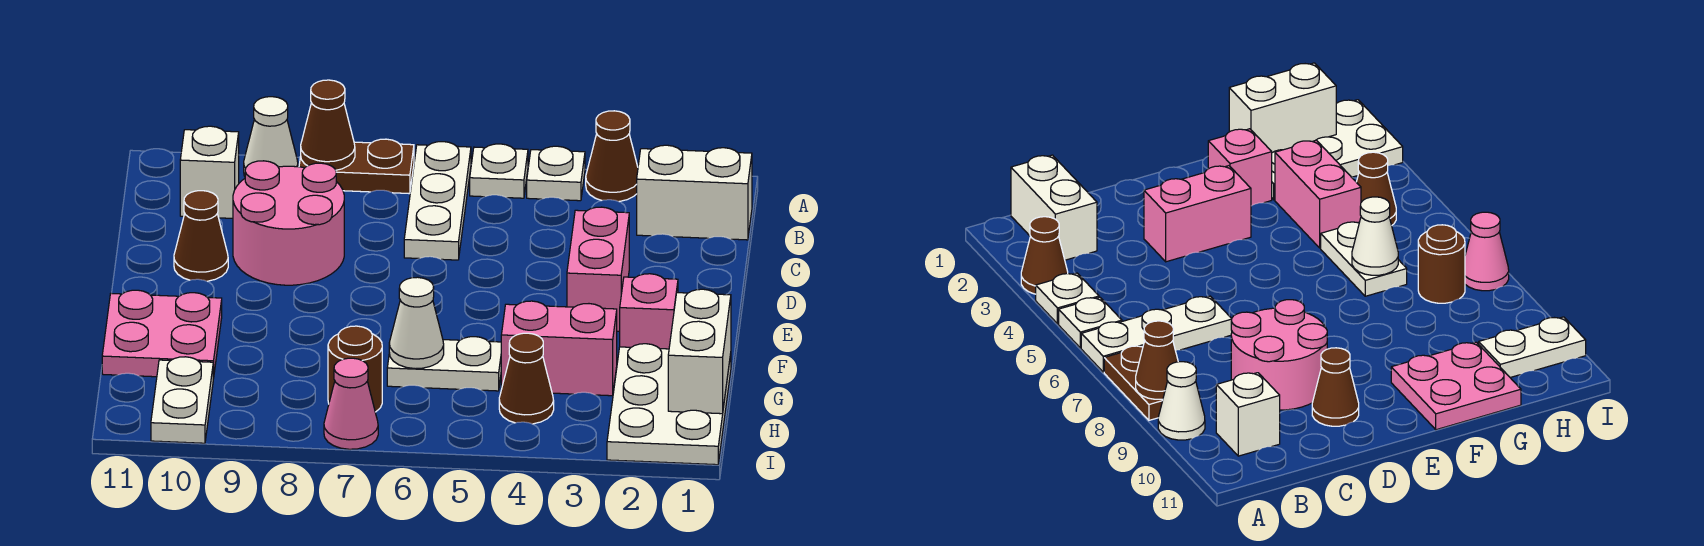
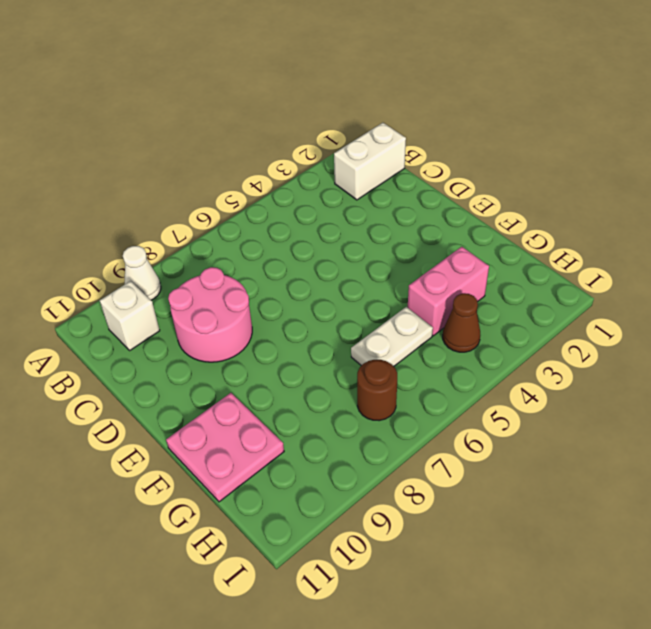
none -> brown cone A3 level 1
none -> white plate A4 level 1
none -> white plate A5 level 1

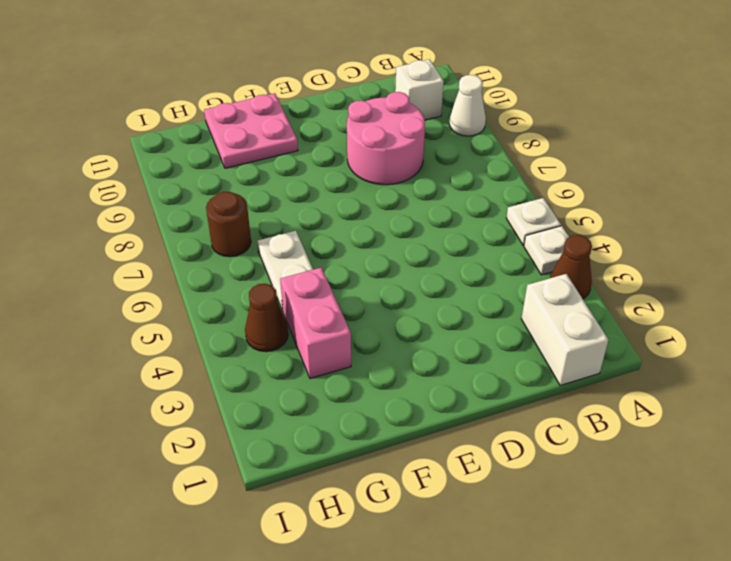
none -> white plate A6:C6 level 1
none -> brown plate A7:A8 level 1
none -> pink brick D3:E3 level 1

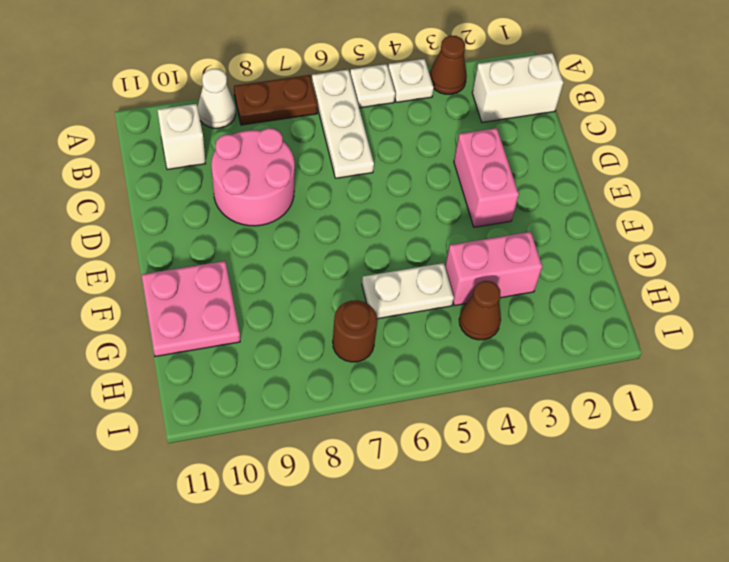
none -> brown cone D10 level 1
none -> pink brick F2 level 1
none -> white plate G1:I2 level 1

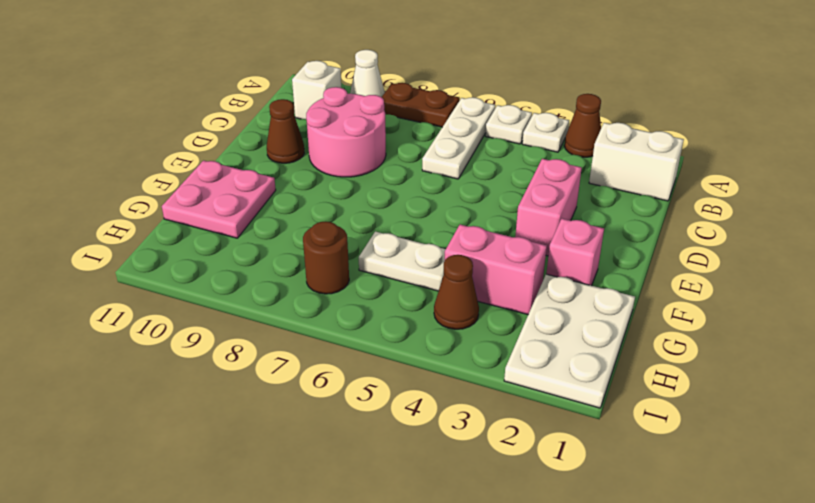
none -> white plate H10:I10 level 1
none -> pink cone I7 level 1
none -> brown cone A8 level 2

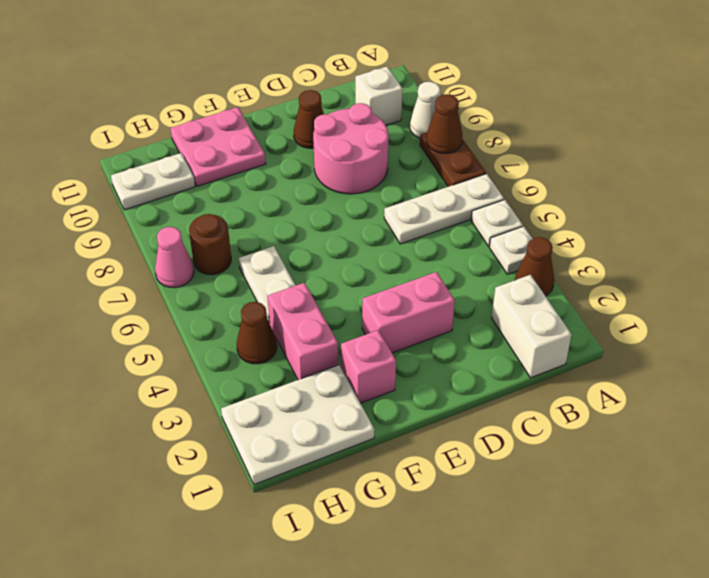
none -> white brick G1:H1 level 2
none -> white cone G6 level 2

